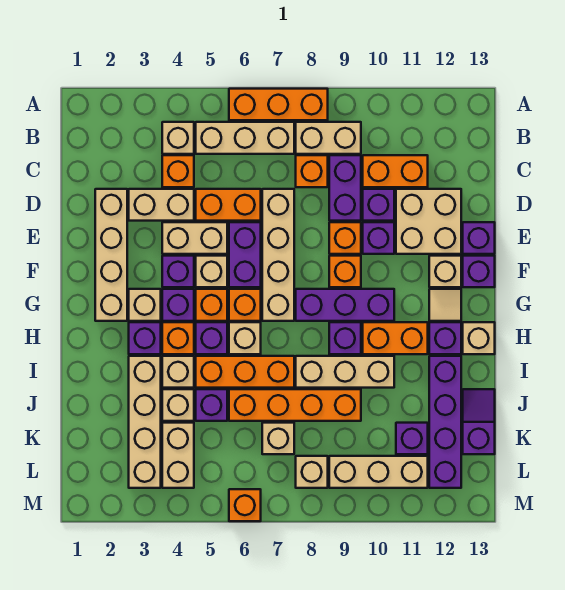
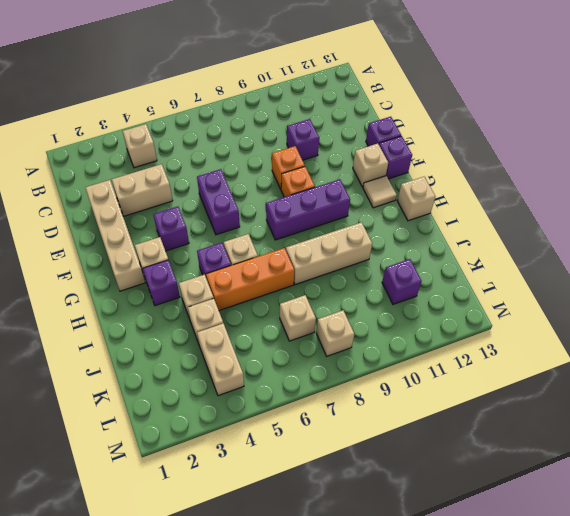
none -> orange brick A6:A8 level 1
none -> tan brick B5:B7 level 1
none -> tan brick B8:B9 level 1
none -> orange brick C4 level 1

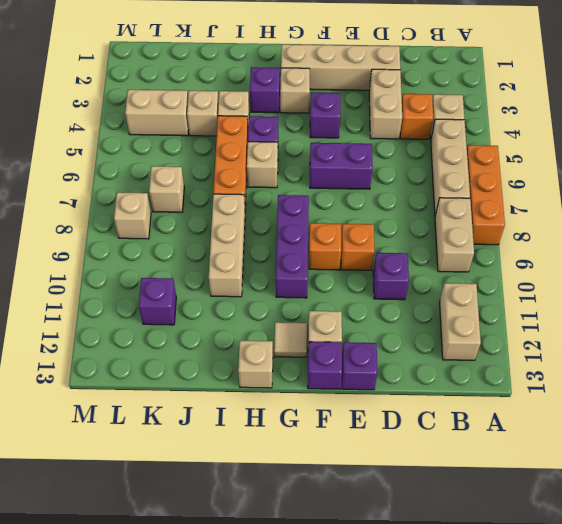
tan brick B11:B12 level 1 -> tan brick E4:E5 level 1
none -> orange brick C8 level 1
none -> purple brick C9:D9 level 1
none -> orange brick C10:C11 level 1
none -> orange brick D5:D6 level 1

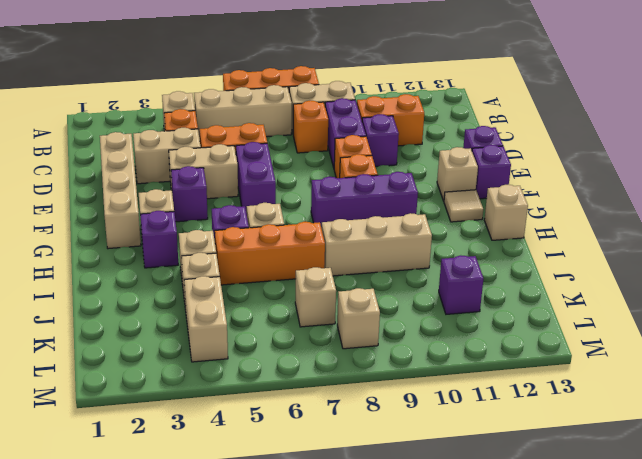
none -> tan brick D7:G7 level 1
none -> tan brick D11:E12 level 1
none -> purple brick E10 level 1
none -> tan brick F5 level 1

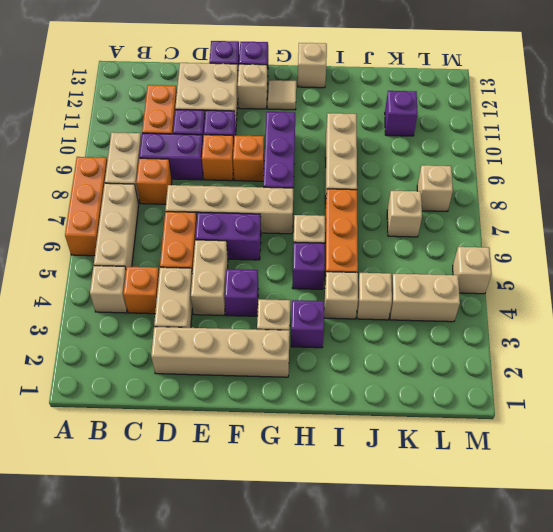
tan brick M5 level 1 -> tan brick F5 level 1
none -> purple brick G4 level 1
none -> orange brick G5 level 1
none -> orange brick G6 level 1
none -> orange brick H4 level 1

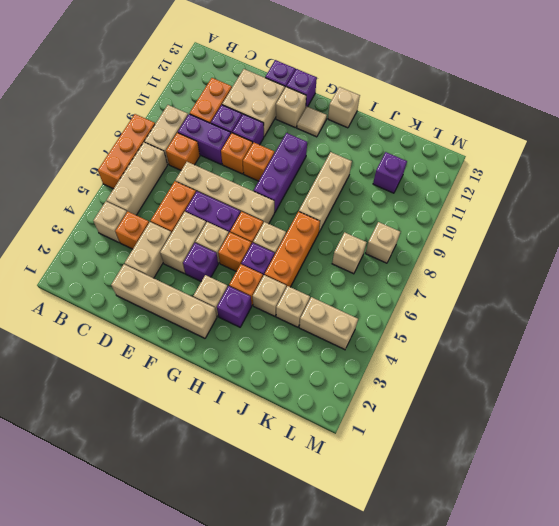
none -> purple brick G4 level 1
none -> purple brick H9 level 1
none -> orange brick H10:H11 level 1
none -> purple brick H12 level 1

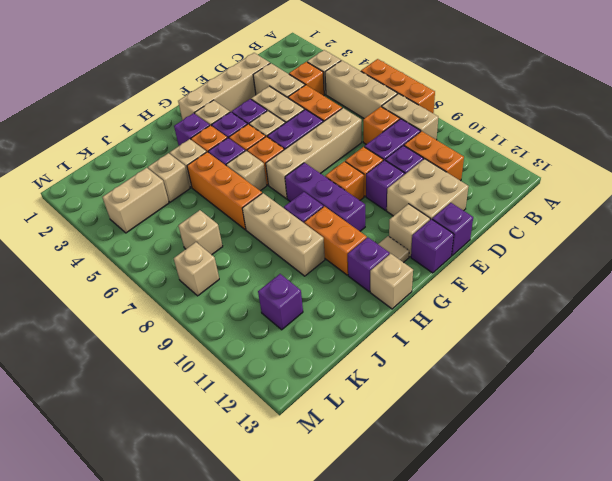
none -> tan brick I3:L3 level 1
none -> purple brick I12:L12 level 1
none -> purple brick J5 level 1
none -> orange brick J6:J9 level 1

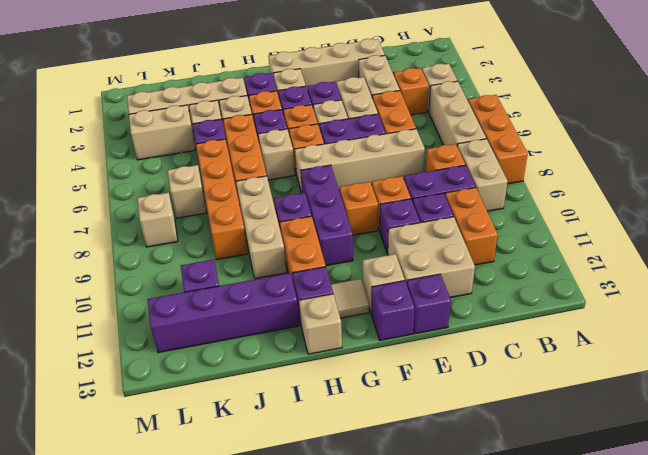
none -> purple slope J13:K13 level 1 top K
none -> tan brick L9:L11 level 1
none -> orange brick M6 level 1

